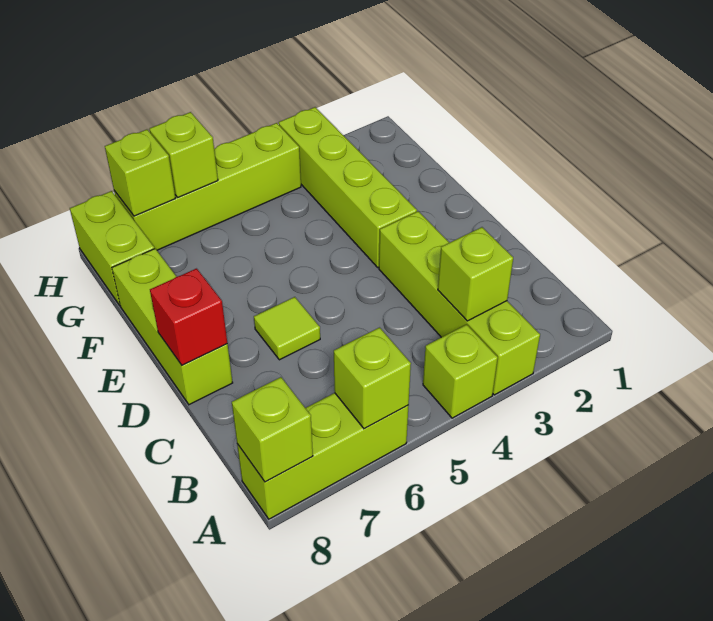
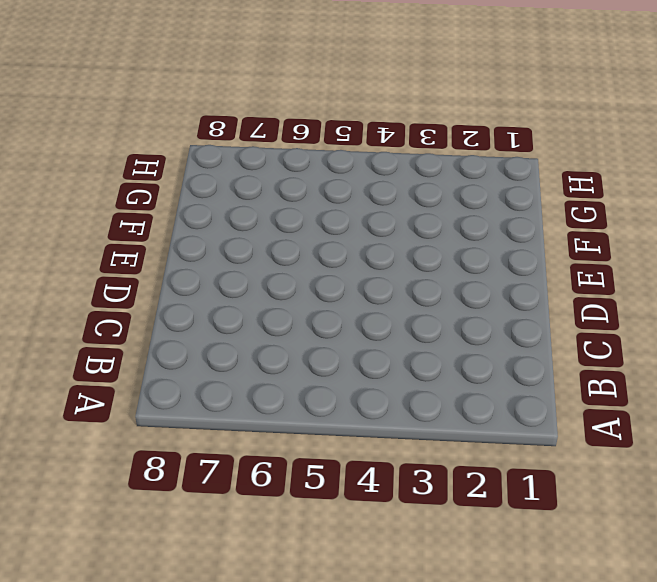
none -> lime brick A3:D3 level 1
none -> lime brick A4 level 1
none -> lime brick A6:A8 level 1

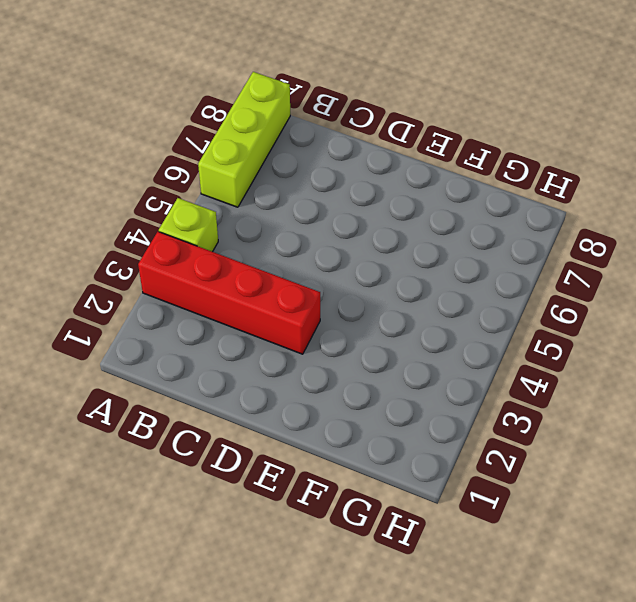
red brick A3:D3 level 1 -> lime brick A3:D3 level 1
none -> lime tile D6 level 1
none -> lime brick D8:F8 level 1
none -> lime brick E3:H3 level 1

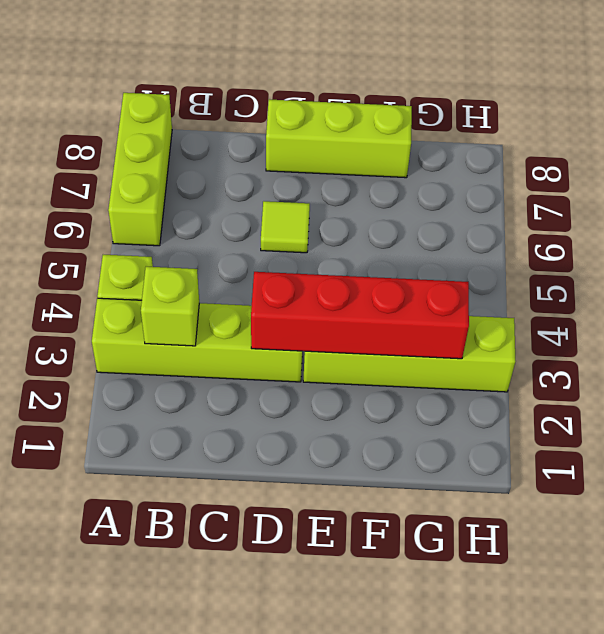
red brick D3:G3 level 2 -> none
none -> lime brick G8:H8 level 1
none -> lime brick H4:H7 level 1
none -> lime brick A6 level 2

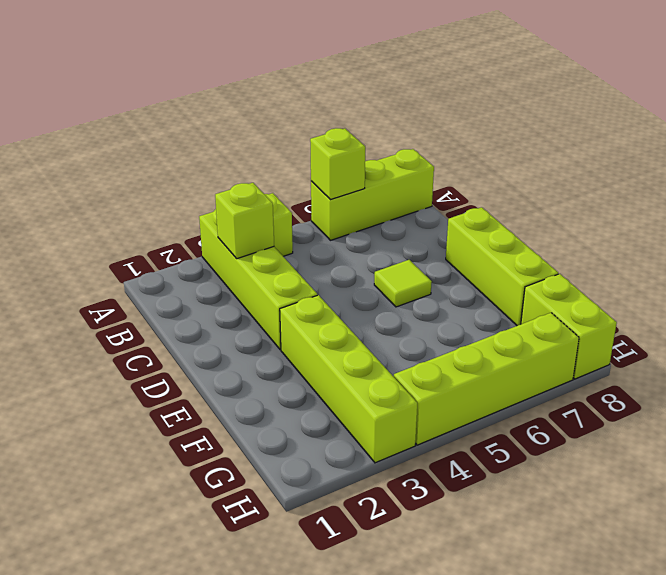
none -> lime brick A8 level 2
none -> red brick D8 level 2
none -> lime brick H6 level 2

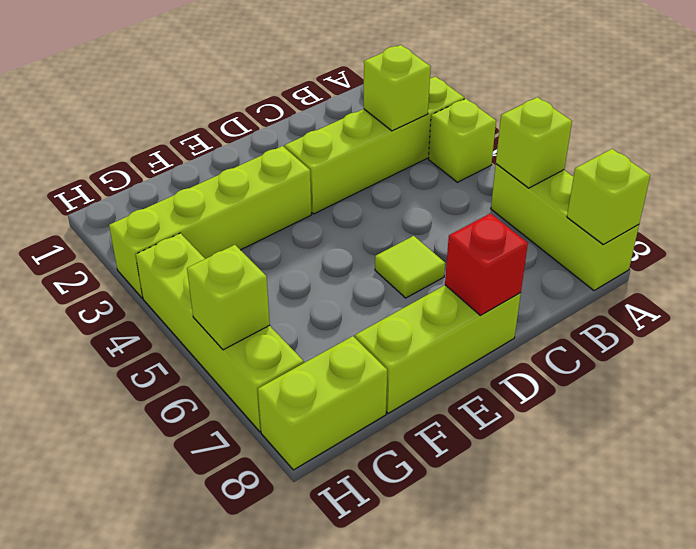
none -> lime brick H7 level 2

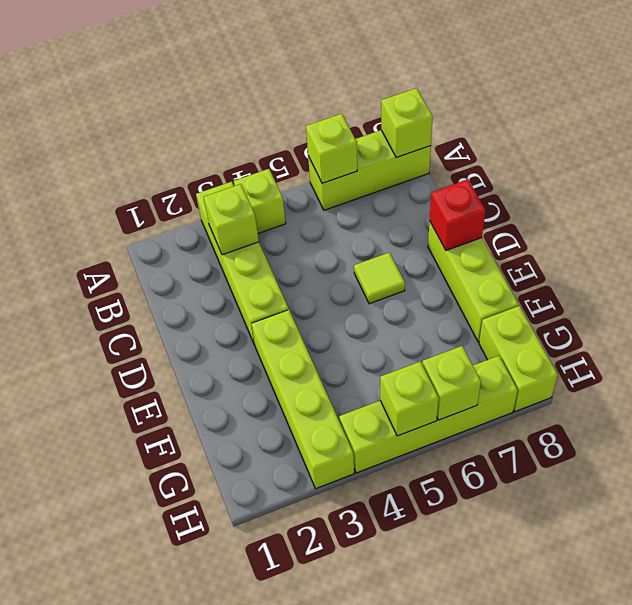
lime brick H5 level 2 -> lime brick H7 level 2

